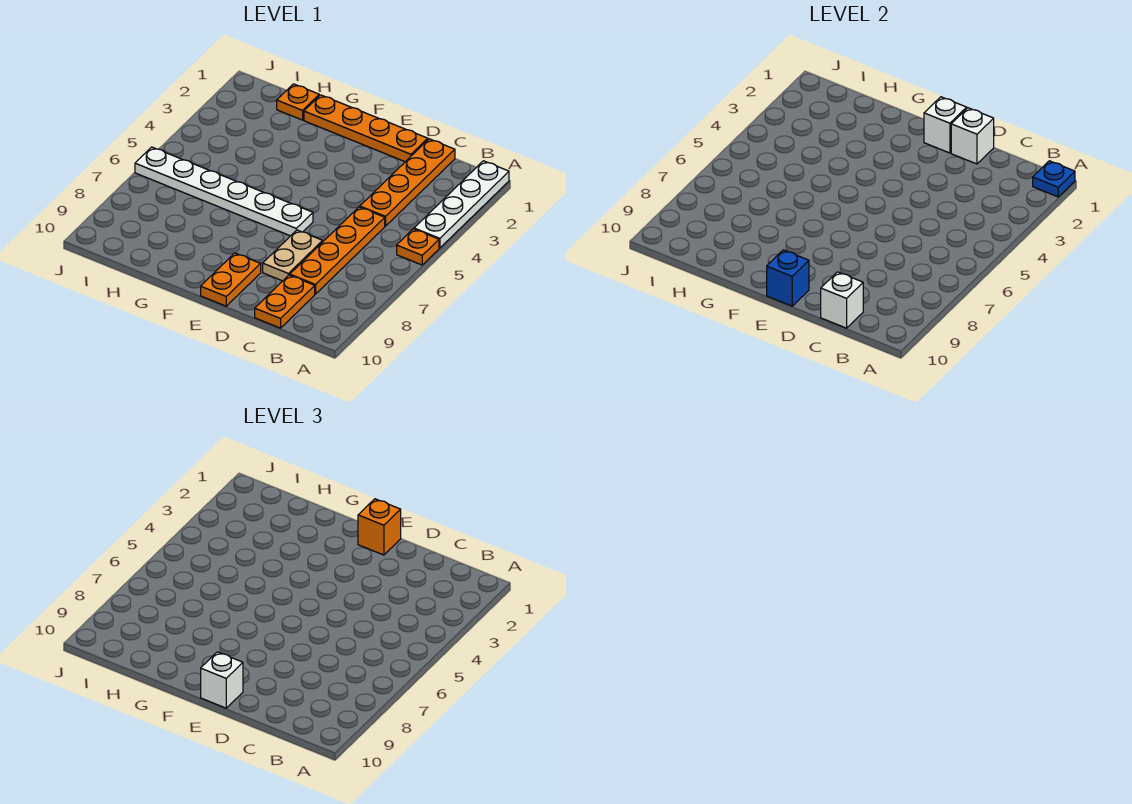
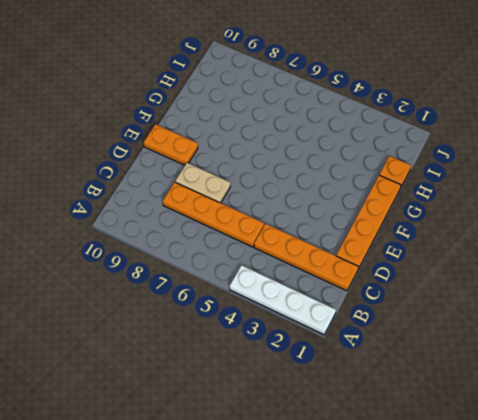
none -> orange plate A5 level 1
none -> orange plate C9:C10 level 1
none -> white plate E6:J6 level 1

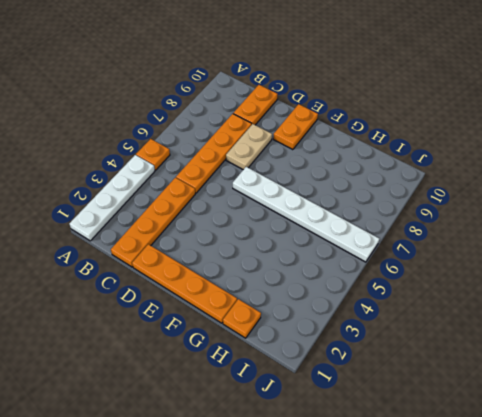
none -> blue plate A1 level 2
none -> white brick C10 level 2
none -> white brick D1 level 2

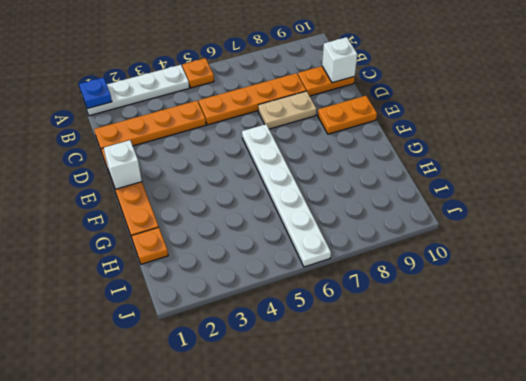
none -> white brick D1 level 2
none -> blue brick E10 level 2
none -> orange brick E1 level 3

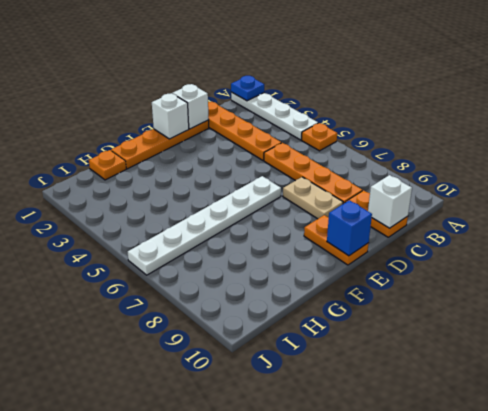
none -> orange brick E1 level 3
none -> white brick E10 level 3

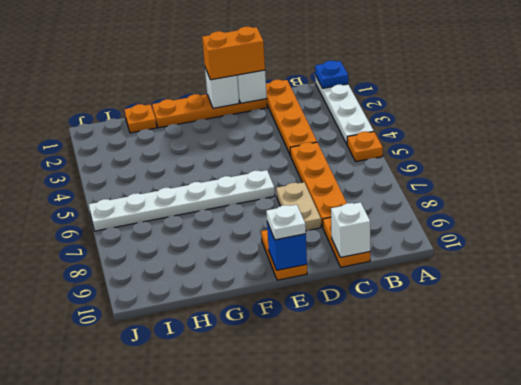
orange brick D1:E1 level 3 -> orange brick E1 level 3
white plate E10 level 3 -> white brick E10 level 3

